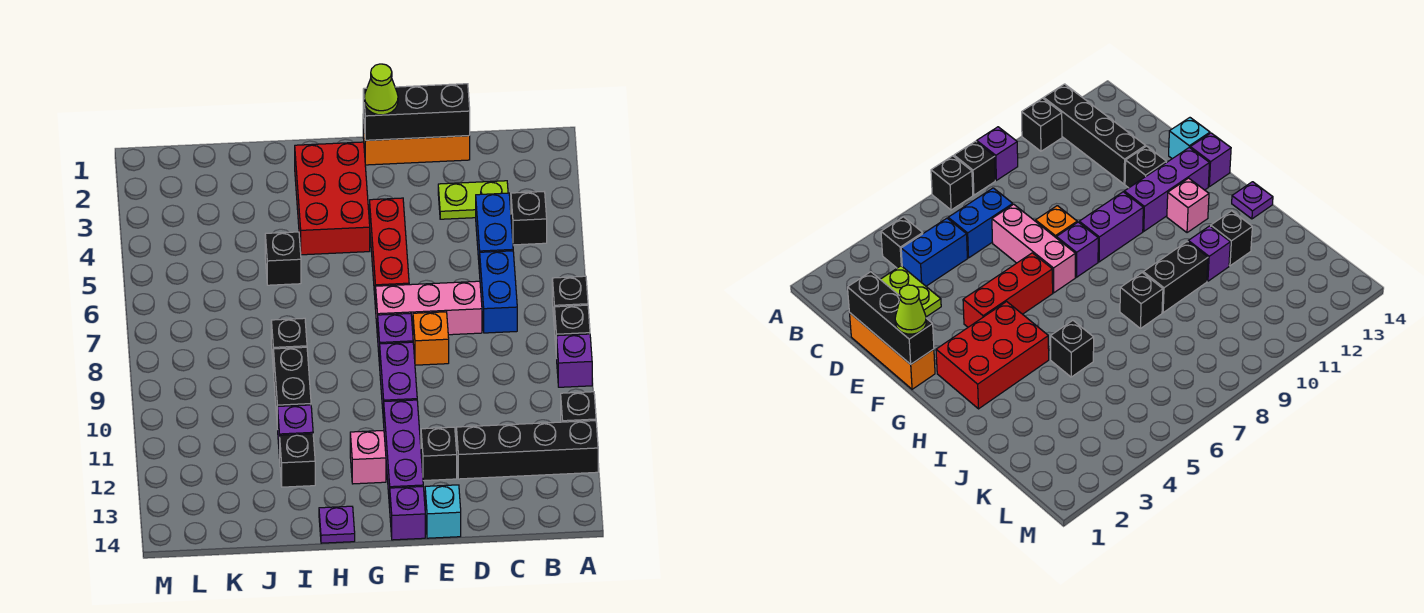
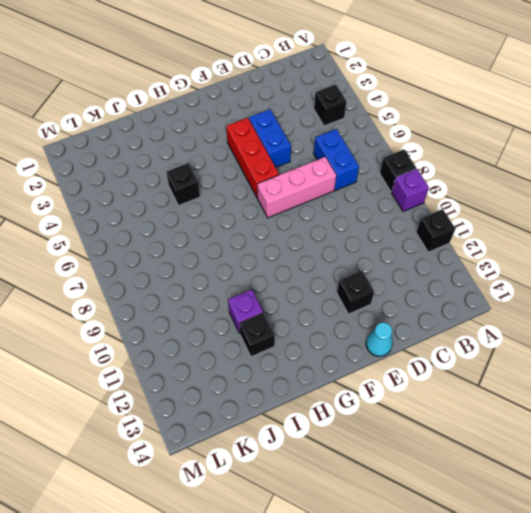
blue brick E4:E5 level 1 -> blue brick C4:C5 level 1
cyan cone E14 level 1 -> cyan brick E14 level 1
none -> black brick A7 level 1
none -> black brick A12:D12 level 1
none -> lime plate C3:D3 level 1

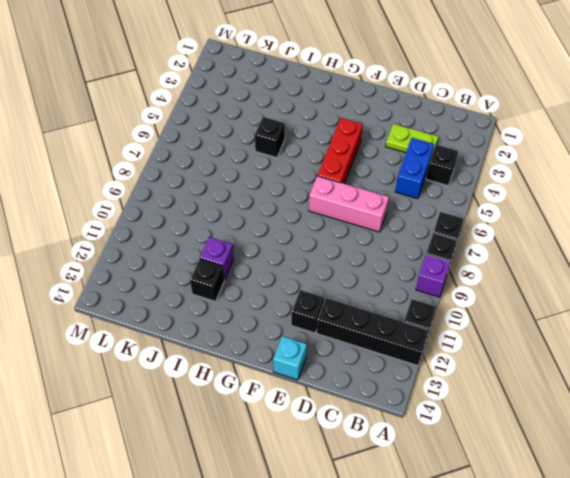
none -> blue brick C6:C7 level 1
none -> orange brick D1:F1 level 1
none -> orange brick E8 level 1

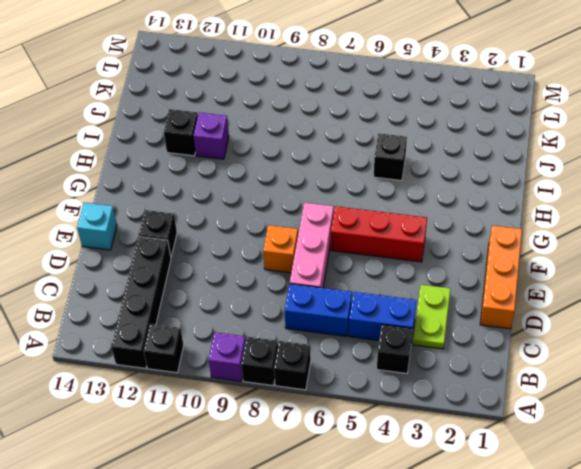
none -> purple brick F8 level 1
none -> purple brick F9:F10 level 1
none -> purple brick F11:F13 level 1

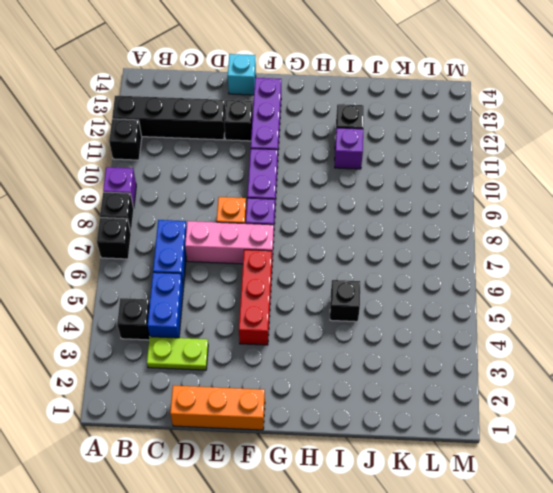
none -> purple brick F14 level 1
none -> red brick G2:H4 level 1
none -> pink brick G12 level 1

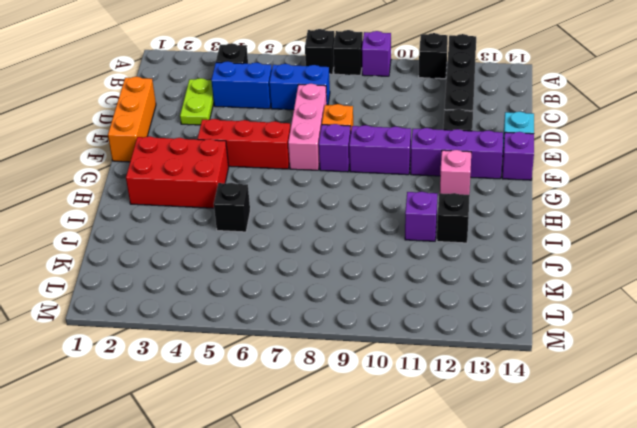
none -> purple plate H14 level 1
none -> black brick I8 level 1
none -> black brick I9:I10 level 1

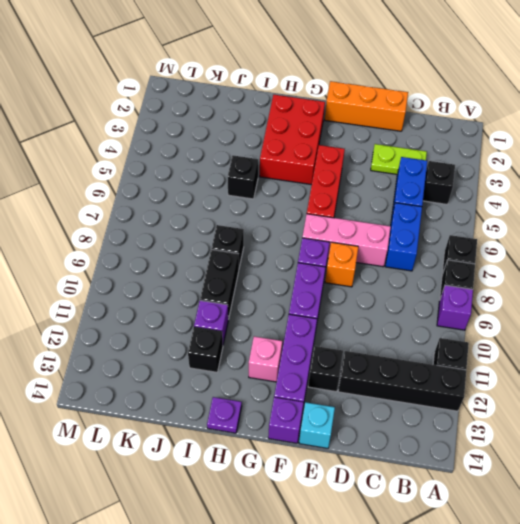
none -> black brick D1:F1 level 2
none -> lime cone F1 level 3

